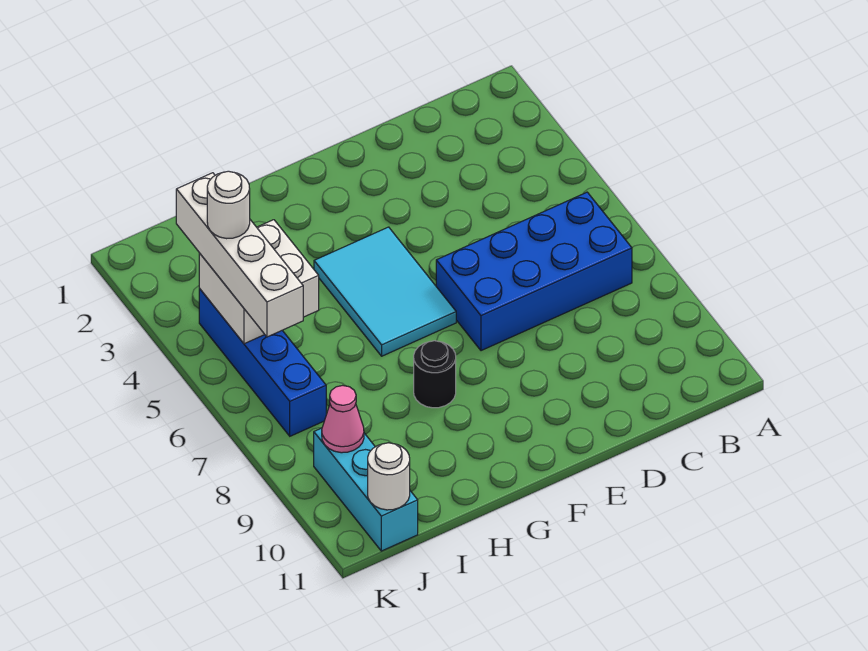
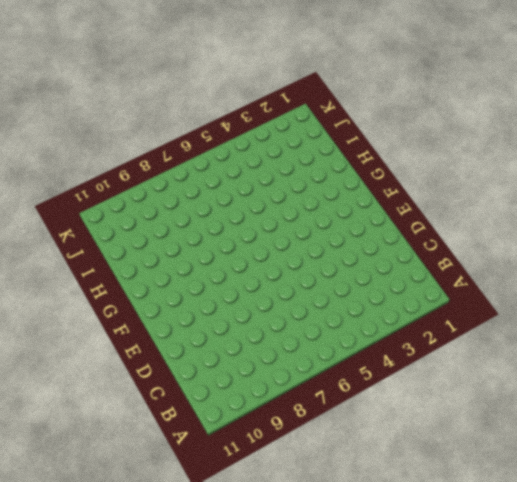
none -> blue brick B6:E7 level 1
none -> cyan tile F4:G6 level 1

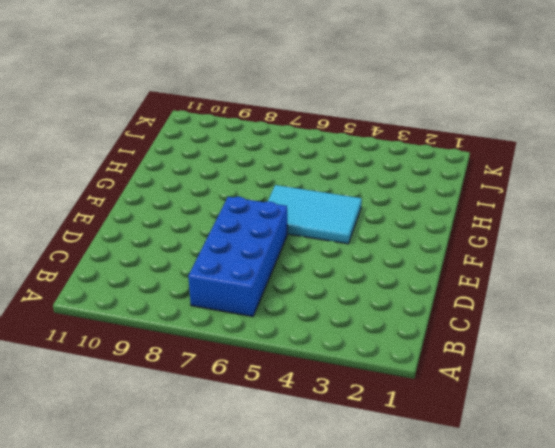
none -> black round brick G8 level 1
none -> blue brick J4:J7 level 1

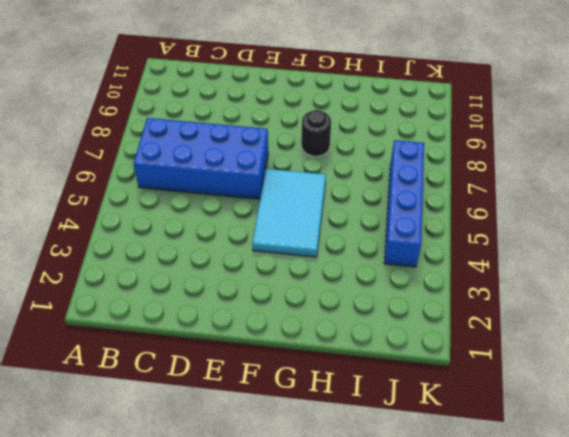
none -> cyan brick J9:J11 level 1
none -> white brick I4:J5 level 2

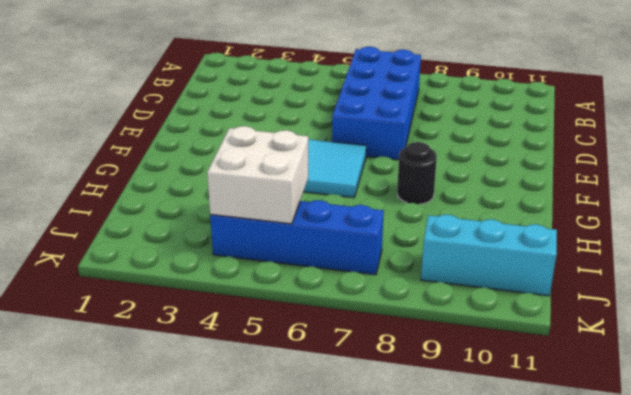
none -> pink cone J9 level 2
none -> white round brick J11 level 2

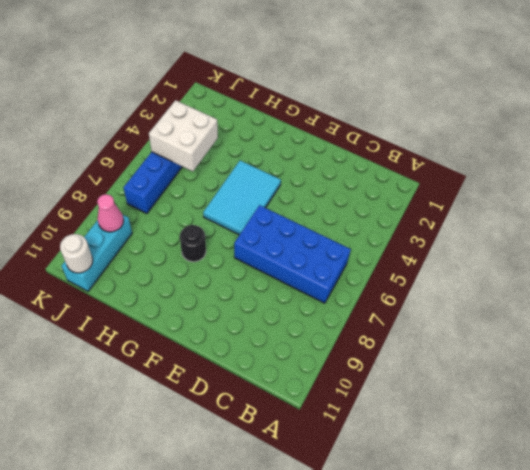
none -> white brick J3:J6 level 3
none -> white round brick J4 level 4

